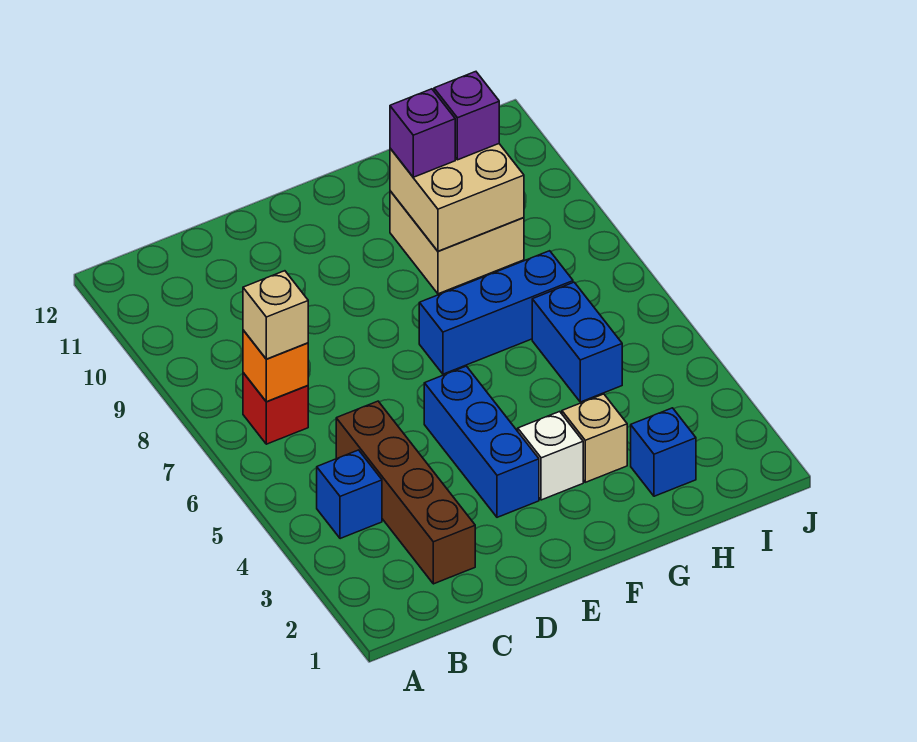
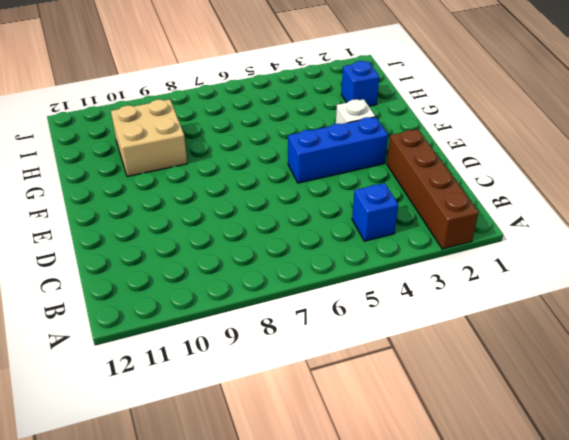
brown brick A2:D2 level 1 -> brown brick C2:C5 level 1
none -> red brick B7 level 1
none -> blue brick F7:H7 level 1
none -> tan brick G3 level 1

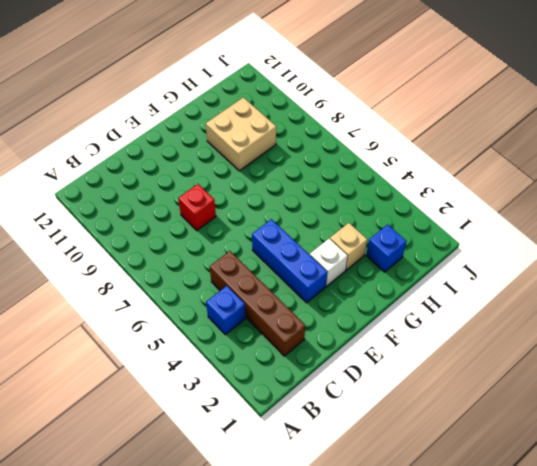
red brick D8 level 1 -> red brick B7 level 1
none -> blue brick F7:H7 level 1
none -> blue brick H5:H6 level 1
none -> orange brick B7 level 2

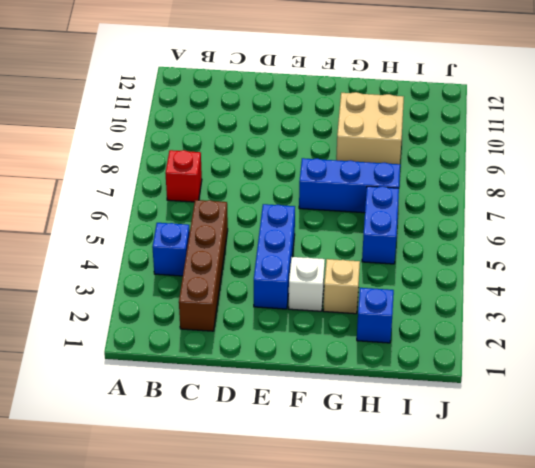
none -> orange brick B7 level 2
none -> tan brick G9:H10 level 2
none -> tan brick B7 level 3

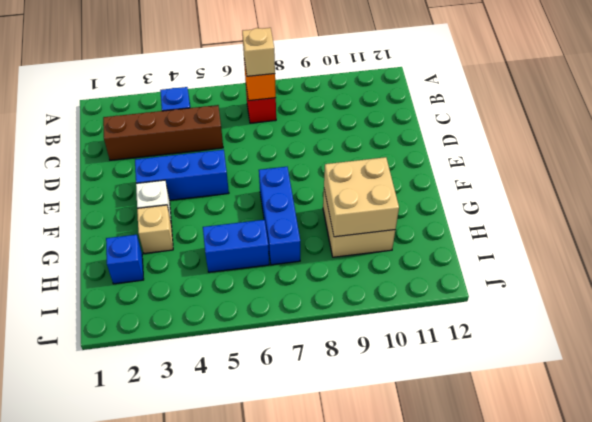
none -> purple brick G10 level 3
none -> purple brick H10 level 3

